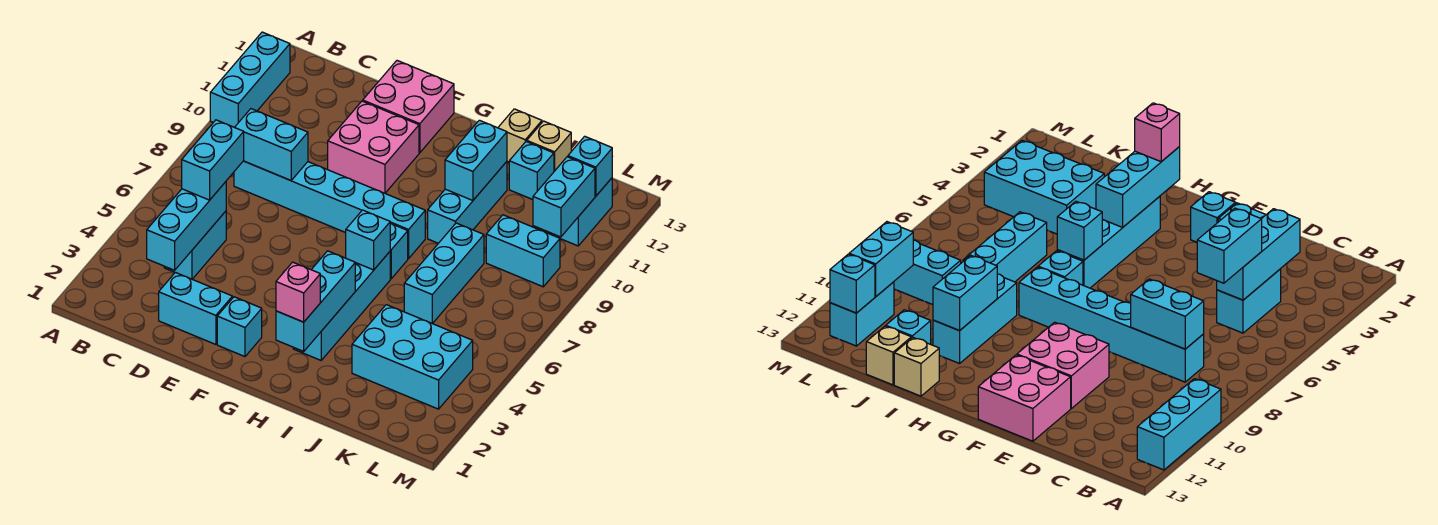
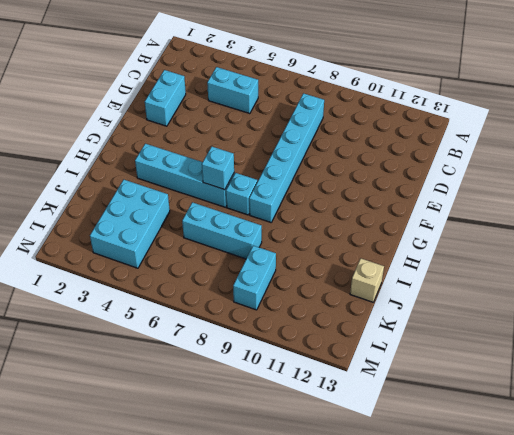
none -> cyan brick A10:A12 level 1
none -> pink brick E10:F11 level 1
none -> pink brick E12:F13 level 1

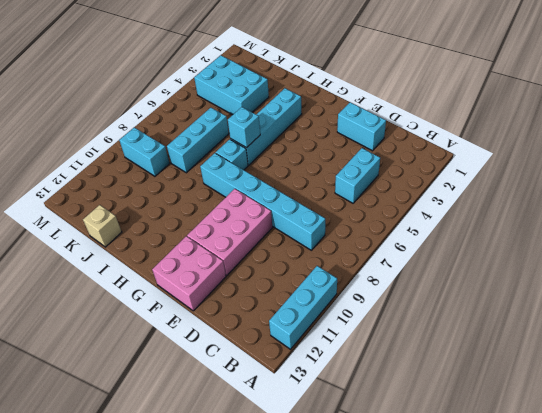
pink brick E9:F11 level 1 -> pink brick E10:F11 level 1
none -> cyan brick F2 level 1
none -> cyan brick I9:I11 level 1
none -> tan brick I13 level 1

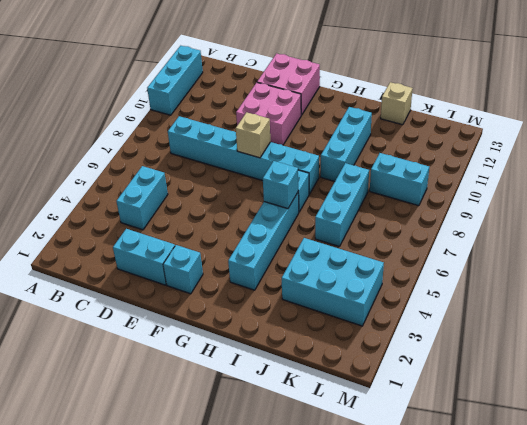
tan brick F8 level 2 -> tan brick I13 level 1
none -> cyan brick J12 level 1
none -> cyan brick L11:L12 level 1
none -> cyan brick C3:C5 level 2

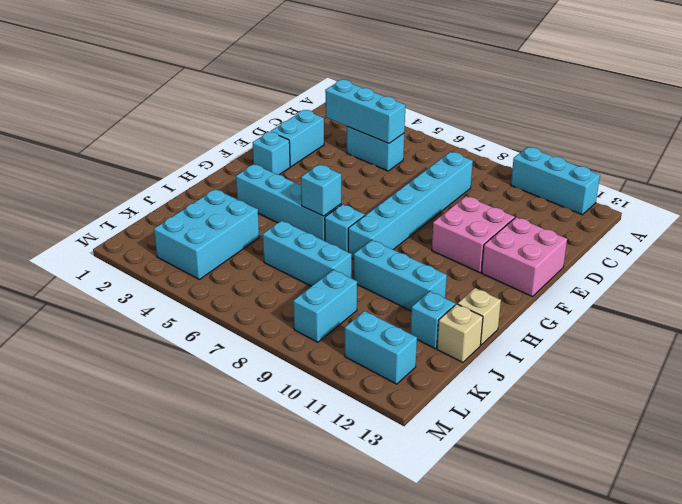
none -> cyan brick C8:D8 level 2
none -> cyan brick H2:H4 level 2
none -> cyan brick I10:I11 level 2

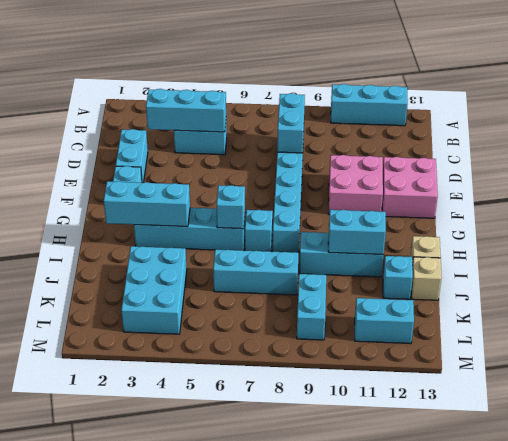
none -> cyan brick L10:L11 level 2
none -> cyan brick L12 level 2
none -> cyan brick C5:C6 level 3

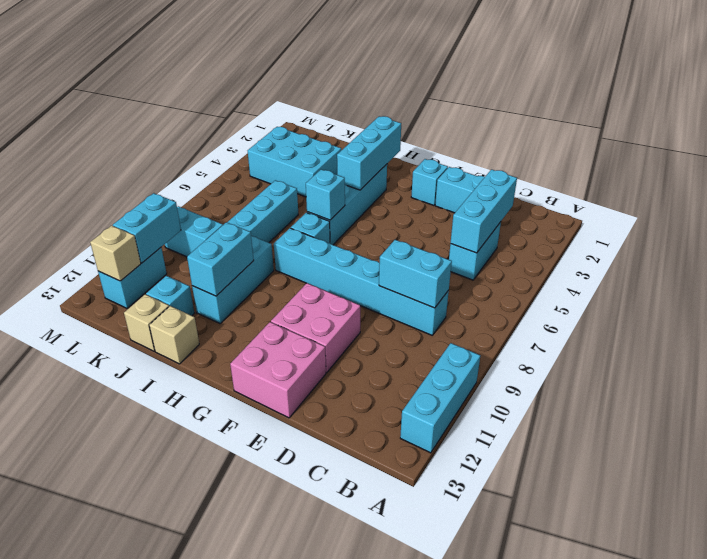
tan brick L12 level 2 -> cyan brick L12 level 2
none -> cyan brick C5:C6 level 3
none -> pink brick H2 level 3

